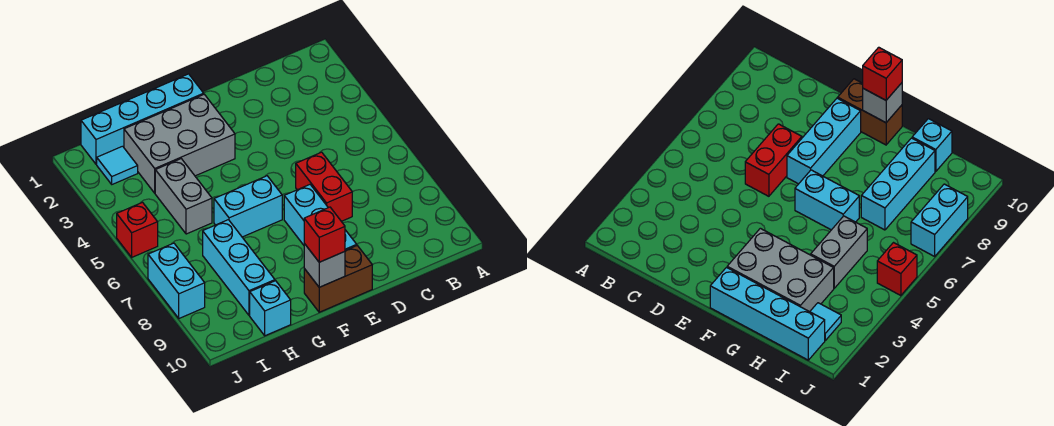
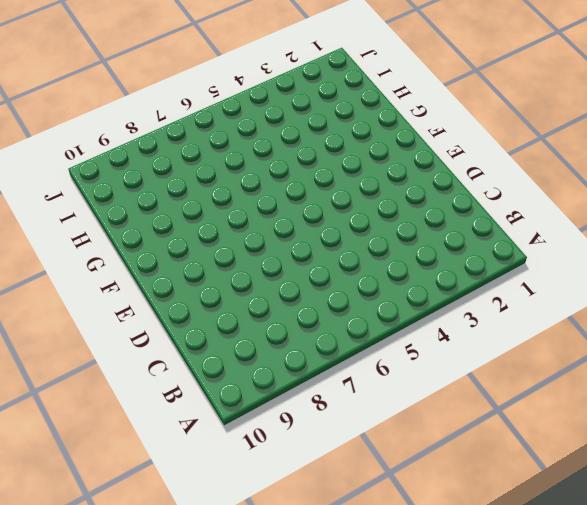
none -> red brick D6:D7 level 1
none -> cyan brick E7:E9 level 1
none -> brown brick E10:F10 level 1

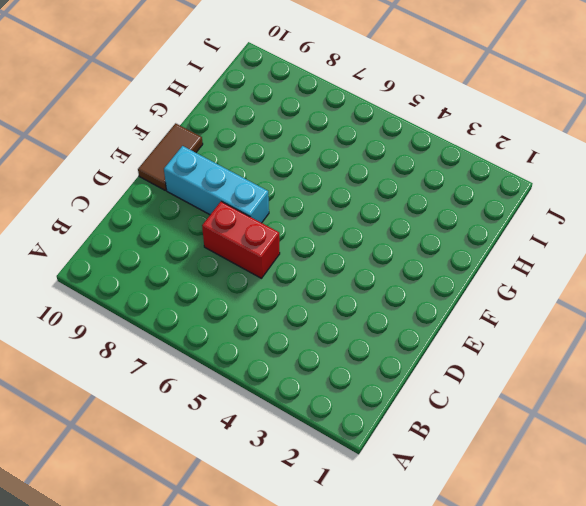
brown tile E10:F10 level 1 -> brown brick E10:F10 level 1
none -> cyan brick F1:I1 level 1
none -> grey brick F2:H3 level 1
none -> cyan brick F6:G6 level 1

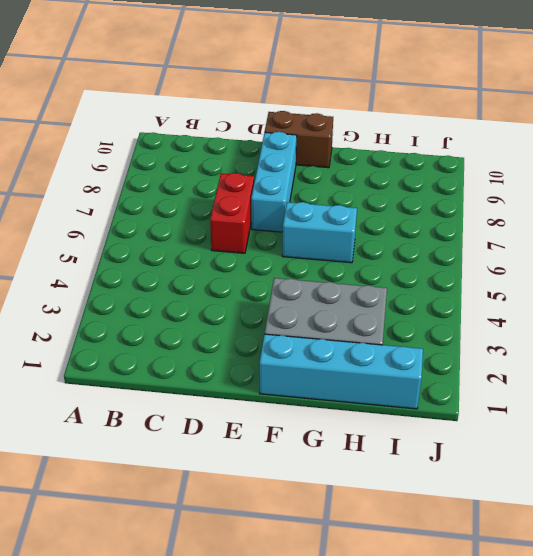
none -> grey brick H4:H5 level 1
none -> cyan brick H7:H9 level 1
none -> cyan brick H10 level 1

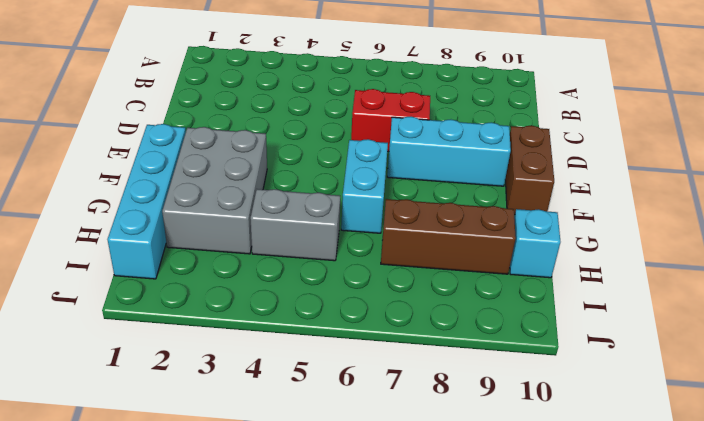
brown brick H7:H9 level 1 -> cyan brick H7:H9 level 1
none -> cyan tile I2 level 1
none -> red brick J5 level 1
none -> cyan brick J7:J8 level 1

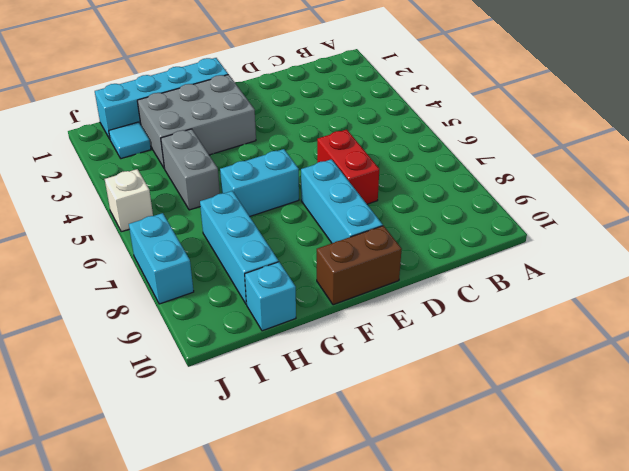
white brick J5 level 1 -> red brick J5 level 1
none -> grey brick F10 level 2
none -> red brick F10 level 3

